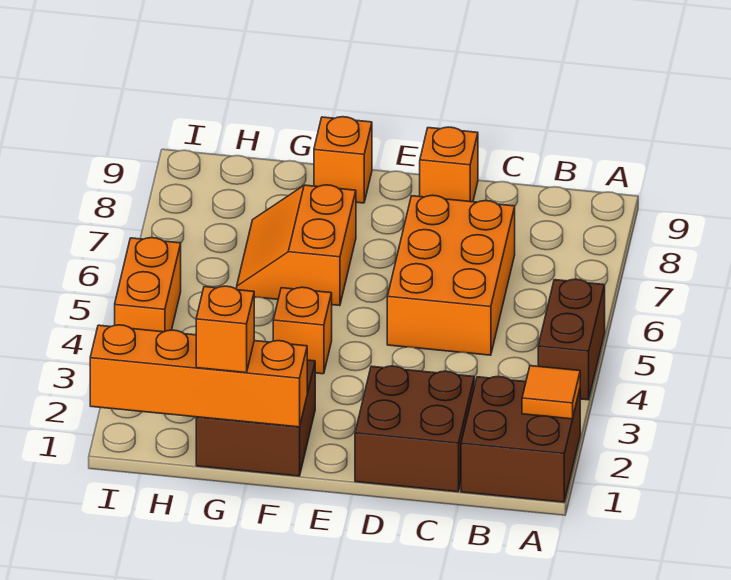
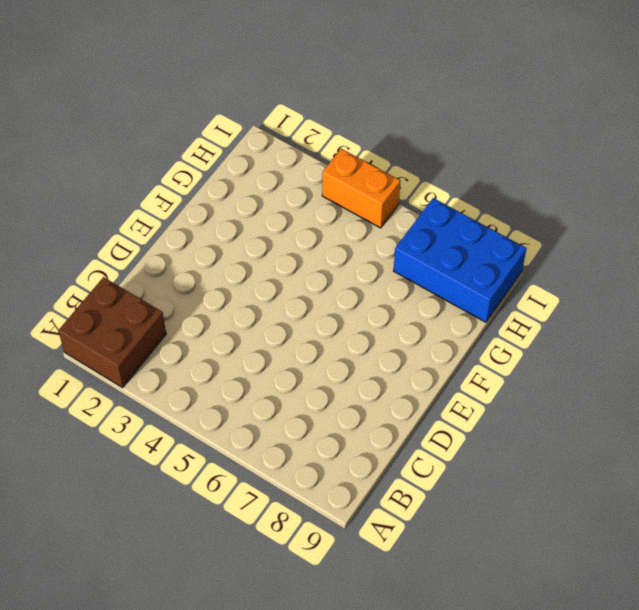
blue brick H7:I9 level 1 -> none
none -> brown brick A4:A5 level 1
none -> brown brick C1:D2 level 1
none -> orange brick C5:D7 level 1

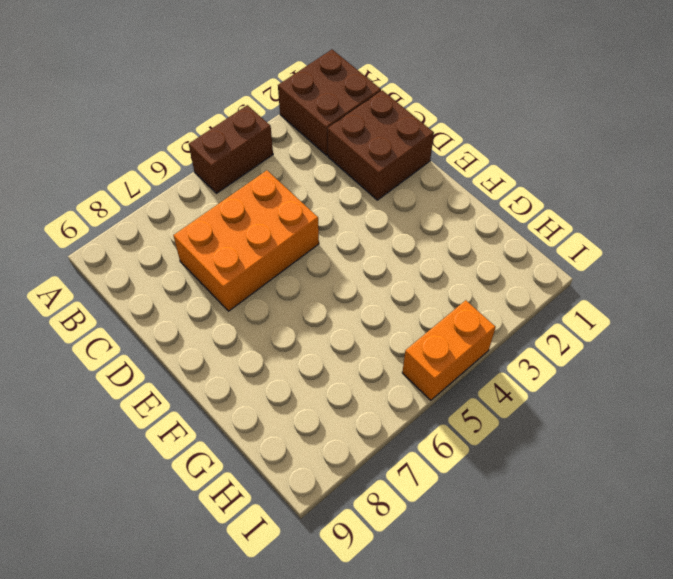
none -> orange brick D9 level 1
none -> brown brick F1:G2 level 1
none -> orange brick F4 level 1

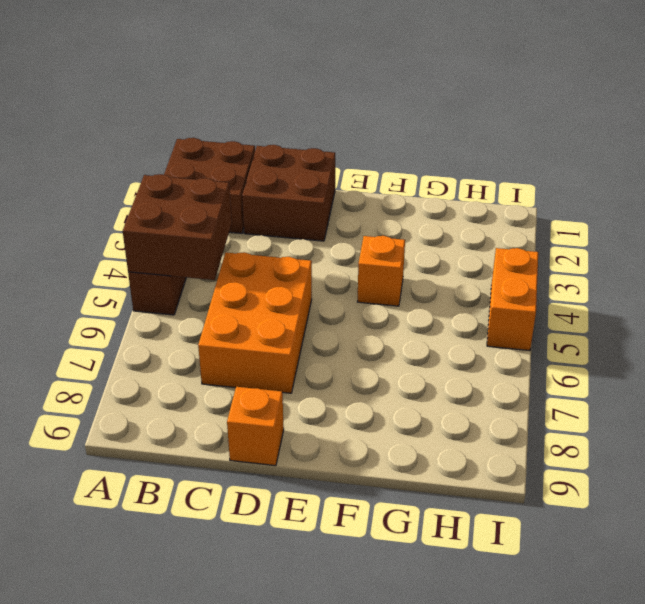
brown brick A4:B5 level 2 -> brown brick F1:G2 level 1
none -> orange slope F6:G7 level 1 top F
none -> orange brick F9 level 1
none -> orange tile A2 level 2

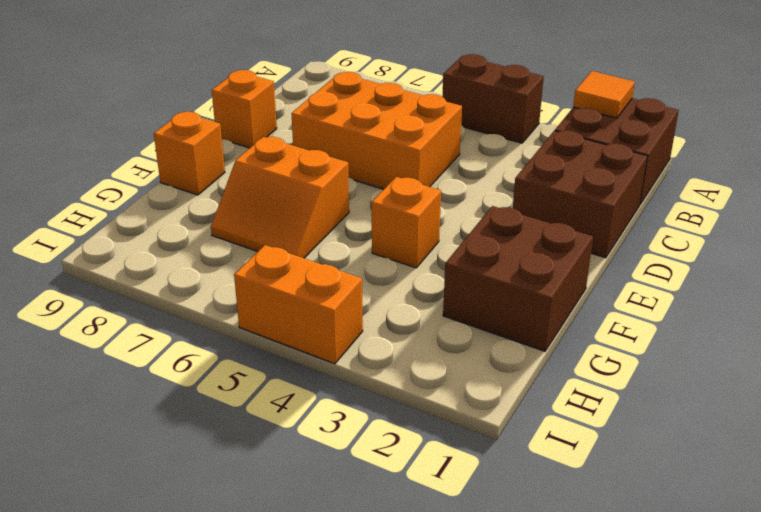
none -> orange brick F1:I1 level 2
none -> orange brick G1 level 3

